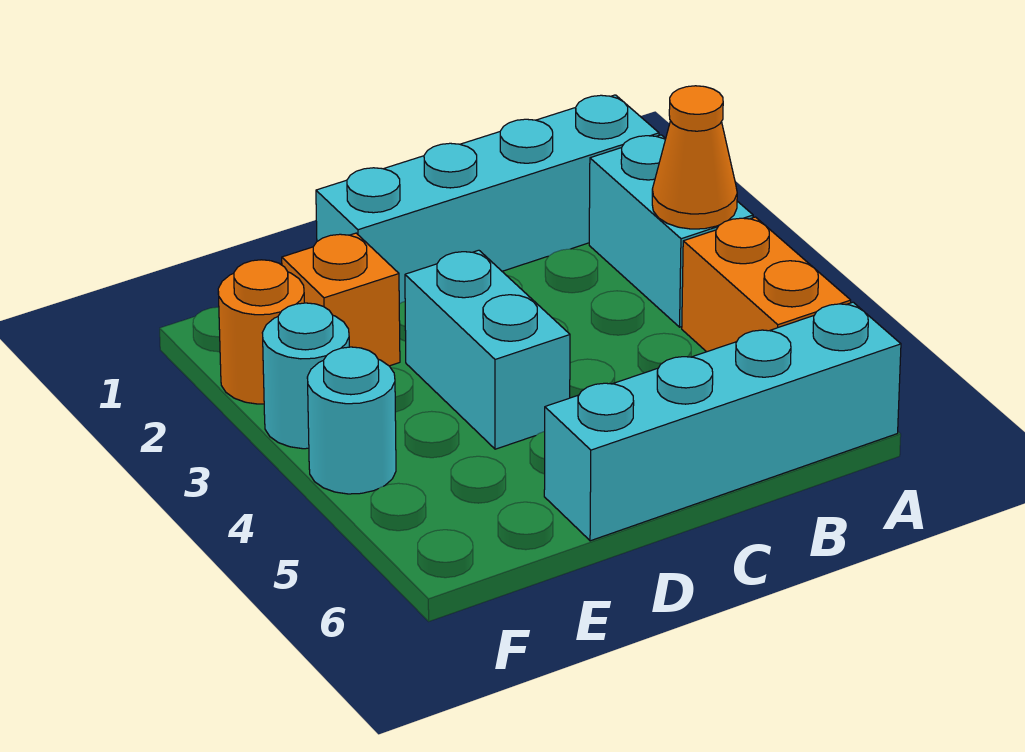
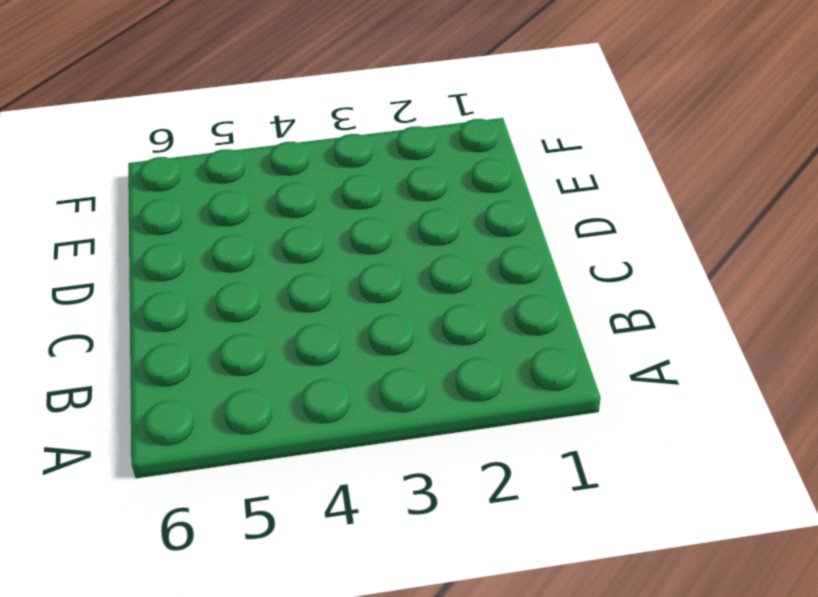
none -> cyan brick A1:D1 level 1
none -> cyan brick A2:A3 level 1

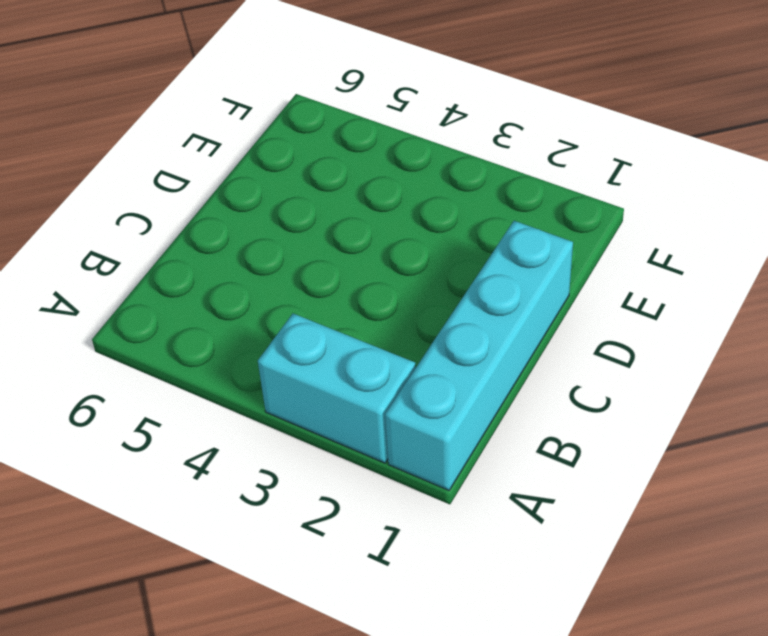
none -> orange brick A4:A5 level 1
none -> cyan brick A6:D6 level 1

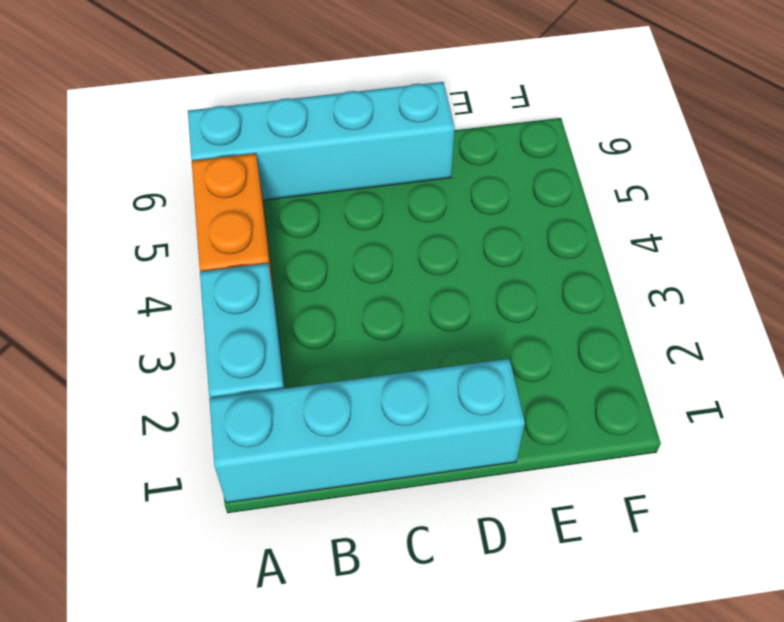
none -> cyan brick D3:D4 level 1
none -> orange brick E2 level 1

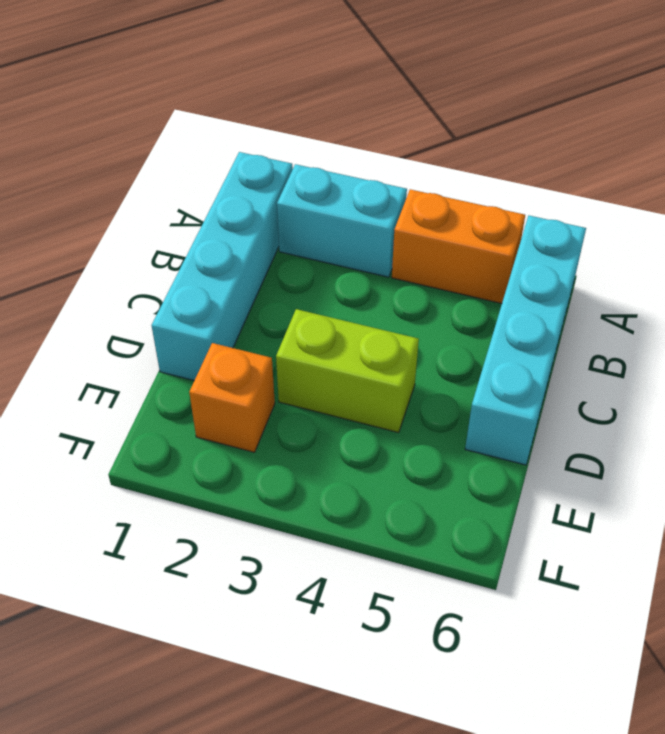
lime brick D3:D4 level 1 -> cyan brick D3:D4 level 1
none -> orange round brick F2 level 1
none -> cyan round brick F3 level 1

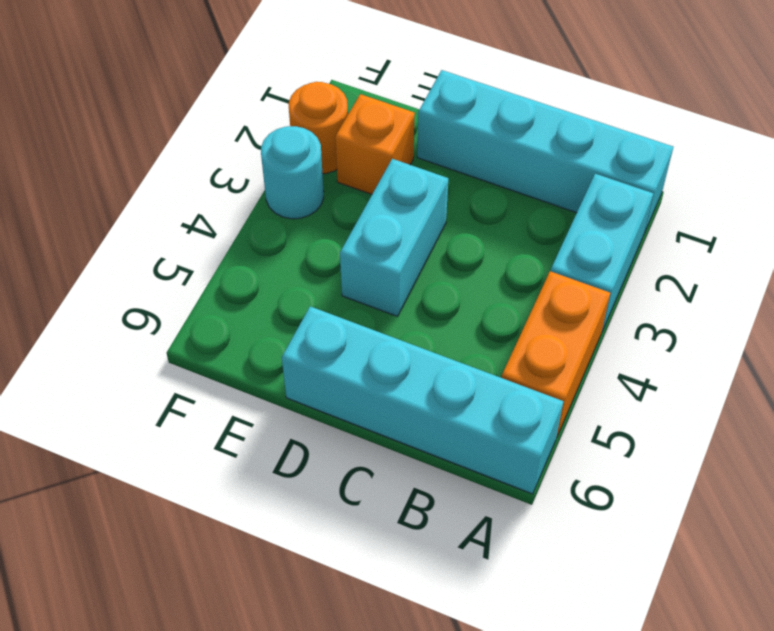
none -> cyan round brick F4 level 1
none -> orange cone A3 level 2

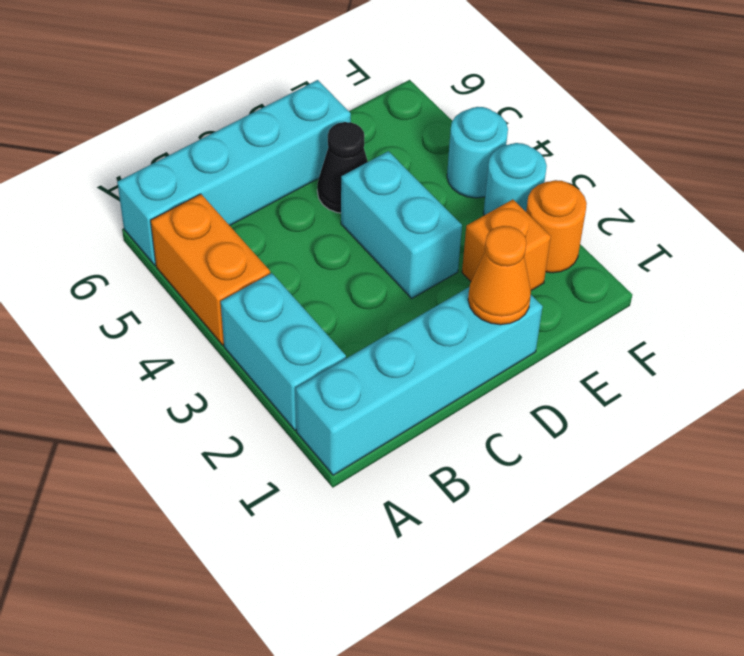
orange cone D1 level 2 -> orange cone A3 level 2
black cone D5 level 1 -> none

